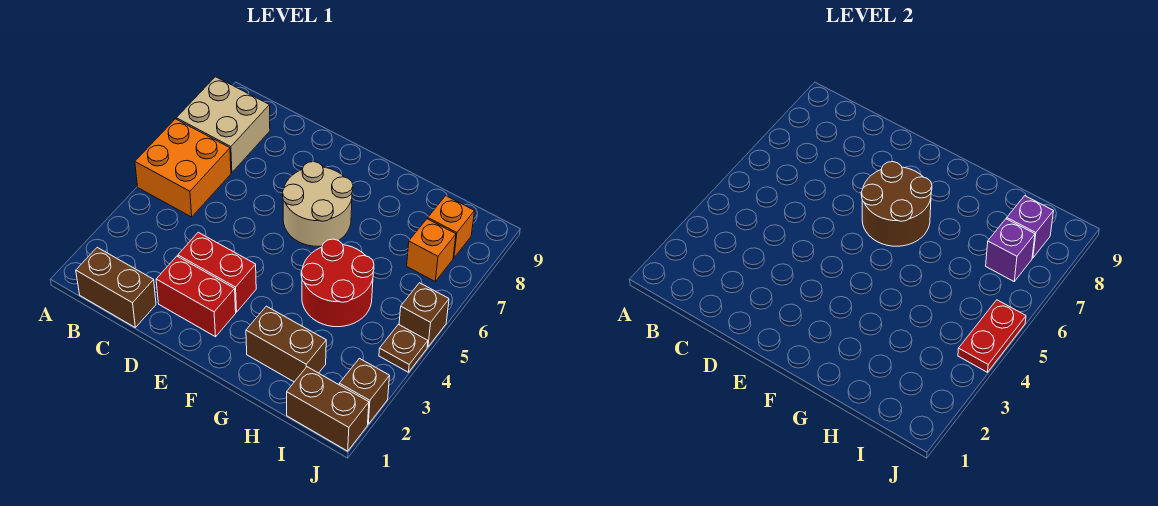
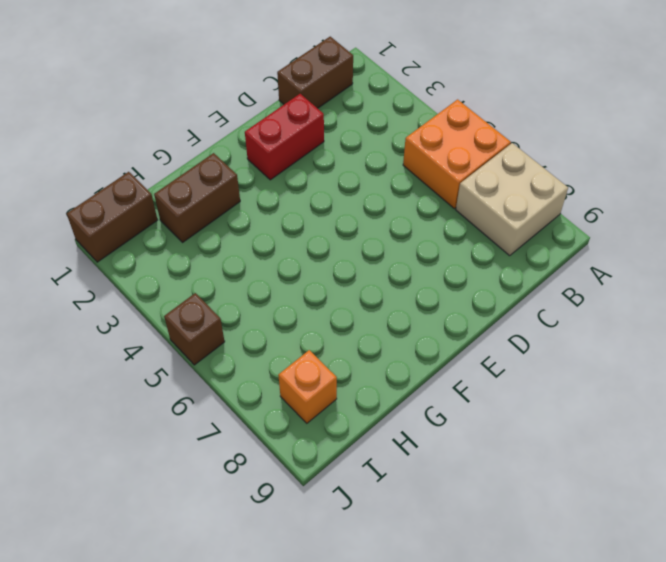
none -> red brick D3:E3 level 1
none -> tan round brick E6:F7 level 1
none -> red round brick G4:H5 level 1

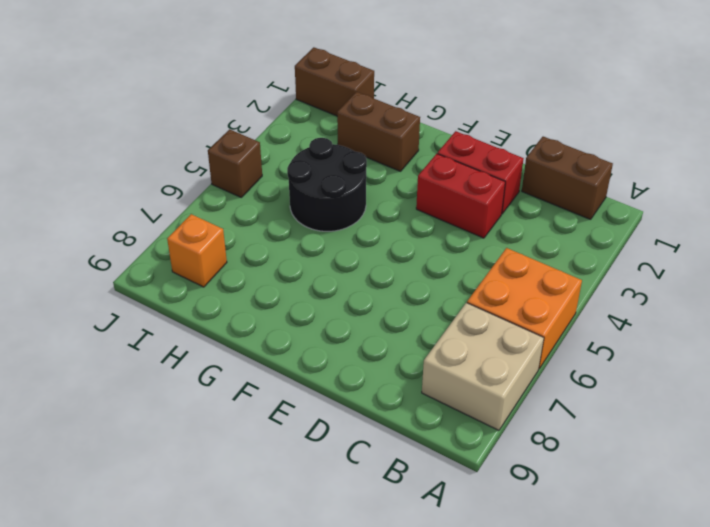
black round brick G4:H5 level 1 -> red round brick G4:H5 level 1
none -> tan round brick E6:F7 level 1
none -> orange brick I7 level 1
none -> brown brick J2 level 1

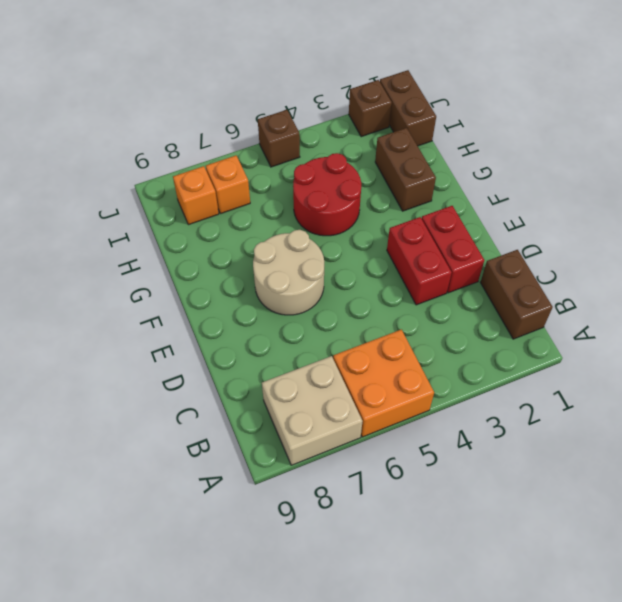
none -> brown plate J4 level 1
none -> brown round brick E6:F7 level 2
none -> purple brick I7 level 2

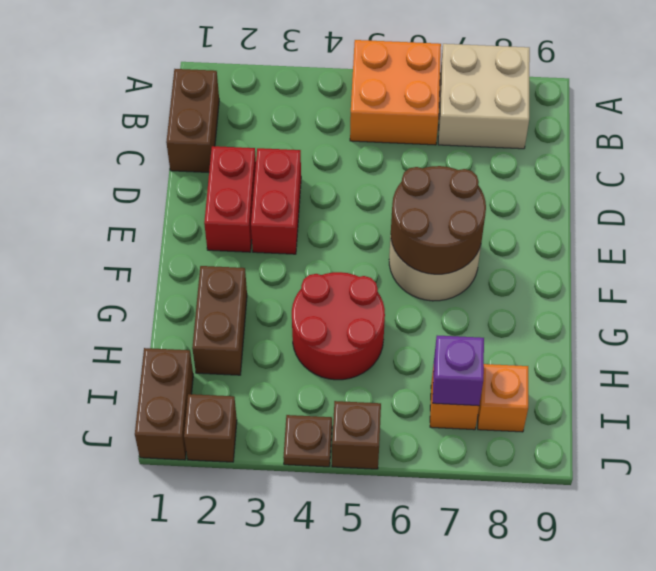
none -> purple brick I8 level 2
none -> red plate J4:J5 level 2

